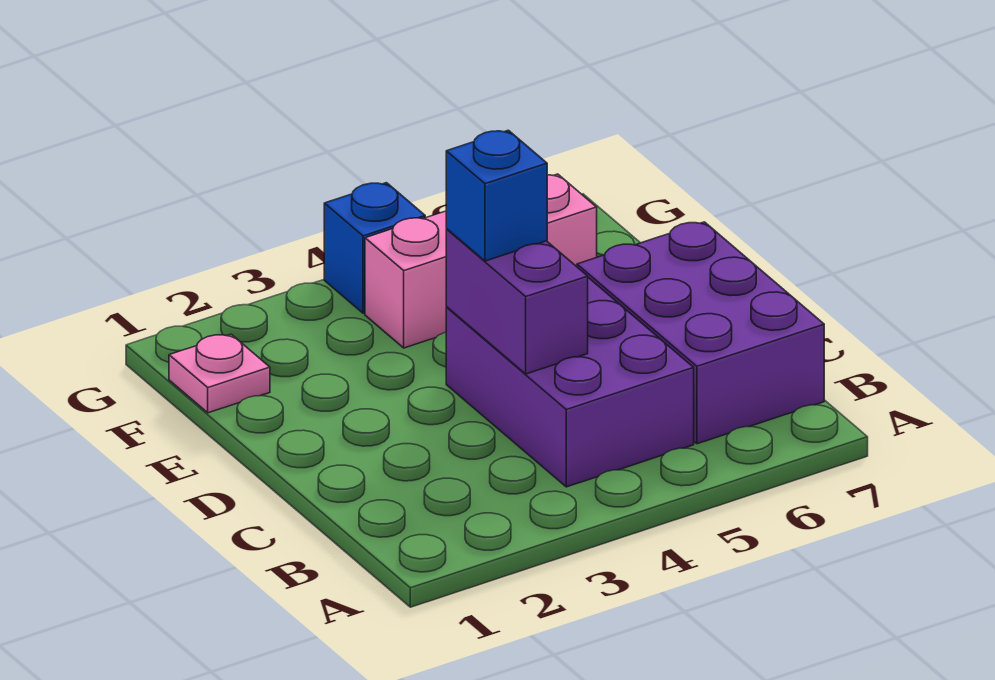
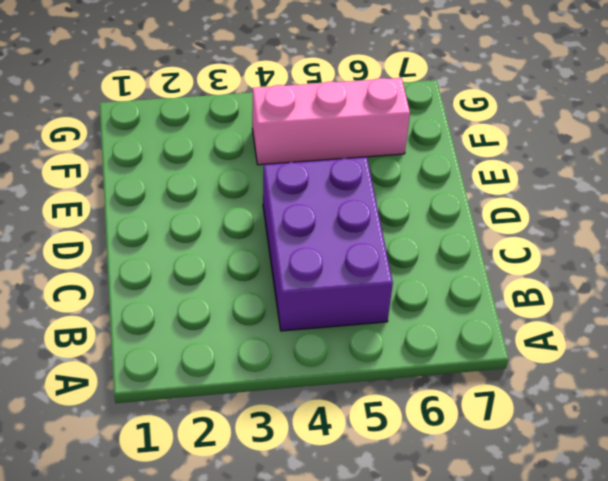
none -> purple brick B6:D7 level 1
none -> pink plate F1 level 1

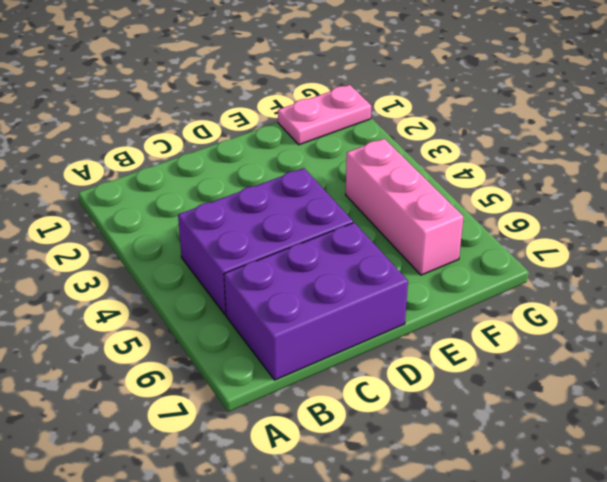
pink plate F1:G1 level 1 -> pink plate F1 level 1
none -> blue brick G4 level 1
none -> purple brick C4:D4 level 2

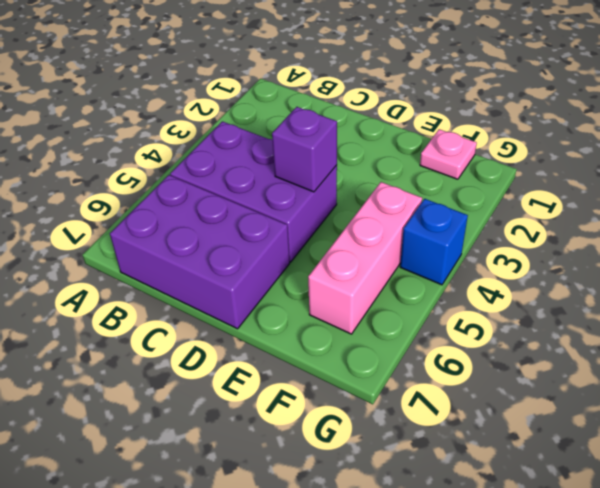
purple brick D4 level 2 -> purple brick C4:D4 level 2
none -> blue brick D4 level 3

